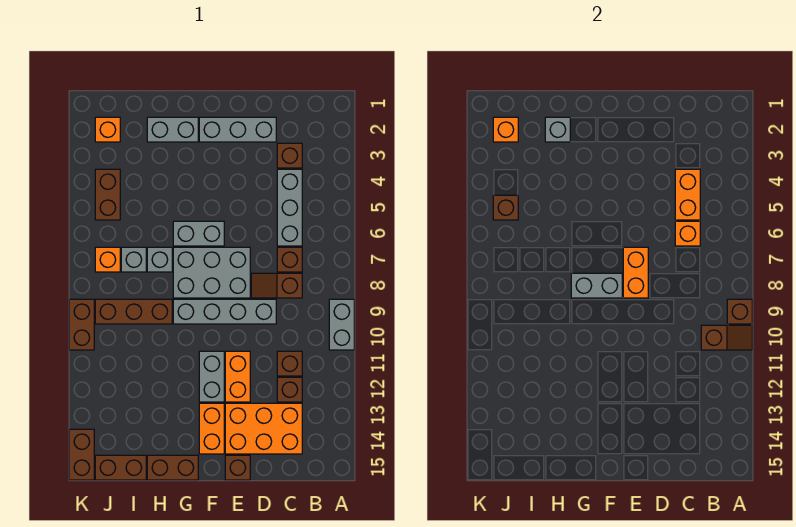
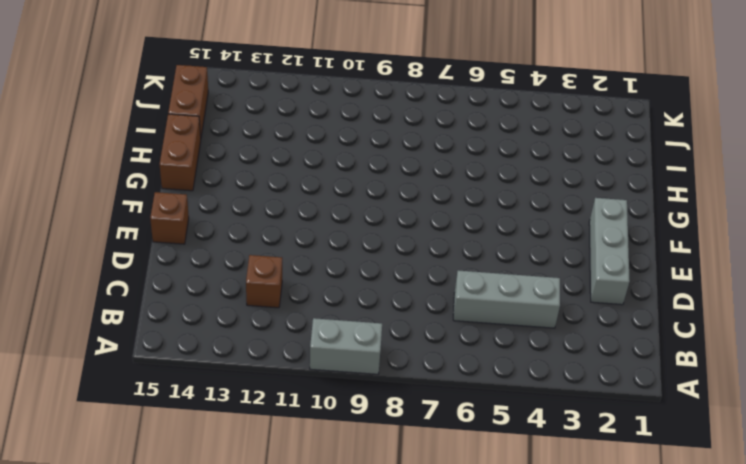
none -> brown brick C3 level 1
none -> brown brick C7 level 1
none -> brown slope C8:D8 level 1 top C
none -> brown brick C11 level 1

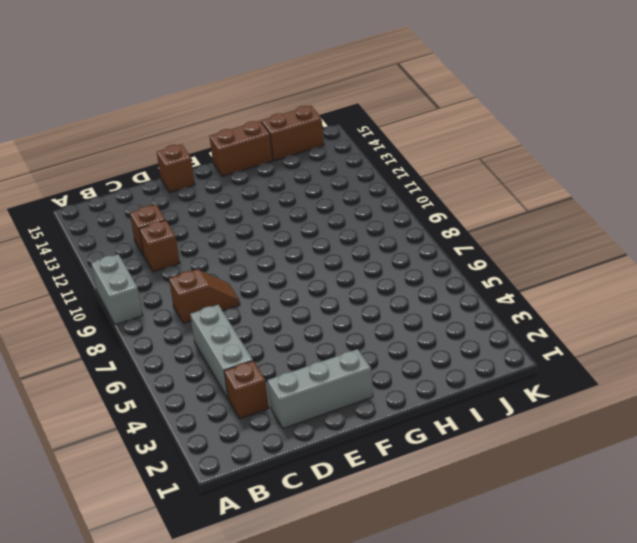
none -> brown brick C7 level 1
none -> orange brick C13:E14 level 1
none -> grey brick D9:G9 level 1
none -> grey brick E7:G8 level 1

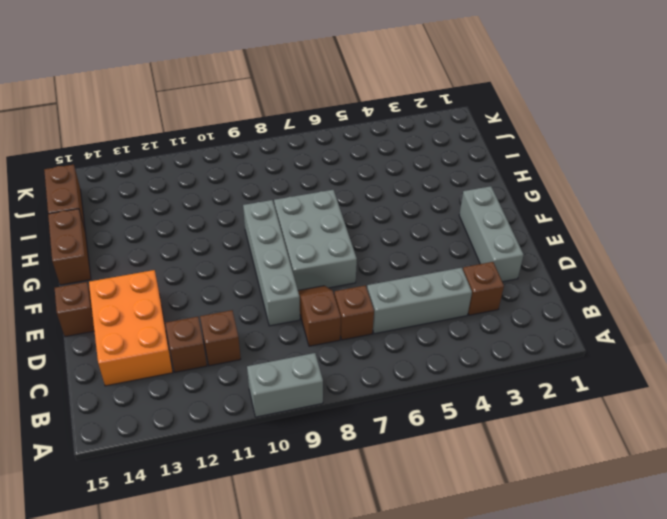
none -> orange brick E11:E12 level 1
none -> grey brick F6:G6 level 1
none -> grey brick F11:F12 level 1
none -> orange brick F13:F14 level 1

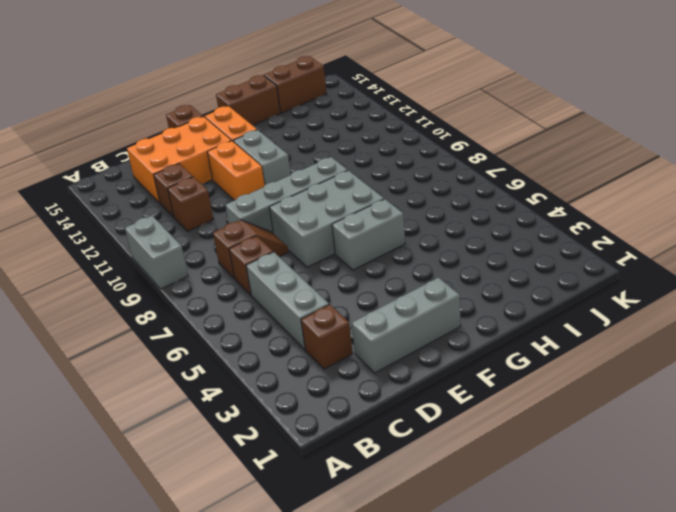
none -> grey brick G2:H2 level 1
none -> grey brick H7 level 1
none -> brown brick H9:J9 level 1
none -> grey brick I7 level 1

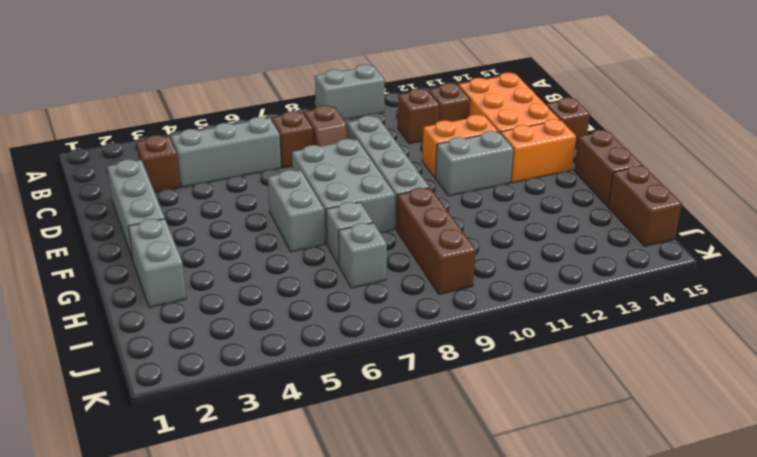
none -> orange brick J2 level 1
none -> brown brick J4:J5 level 1
none -> orange brick J7 level 1
none -> brown brick K9:K10 level 1

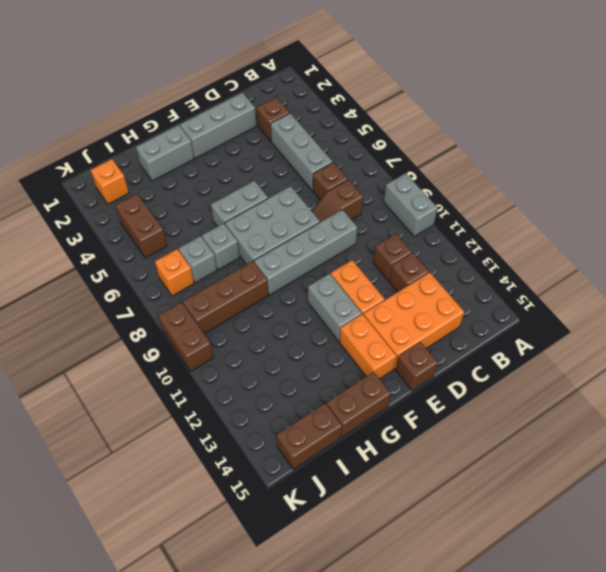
none -> brown brick K14:K15 level 1
none -> brown brick A9 level 2
none -> brown slope A10:B10 level 2 top B
none -> orange brick C4:C5 level 2

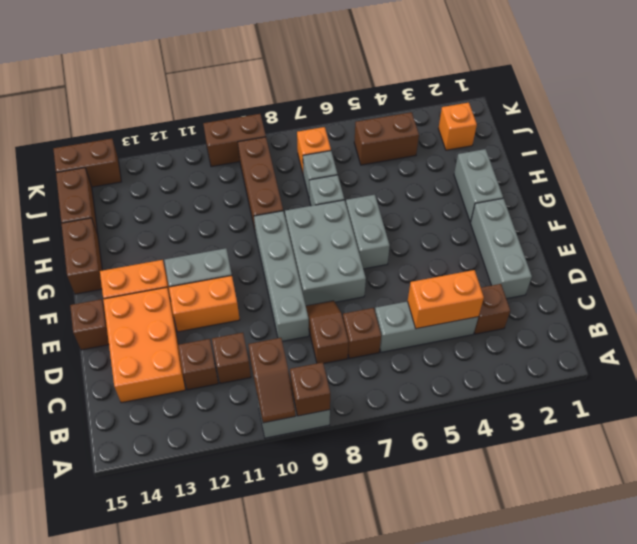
none -> orange brick C6 level 2
none -> orange brick E7:E8 level 2
none -> grey brick F8:G8 level 2
none -> grey brick H2 level 2

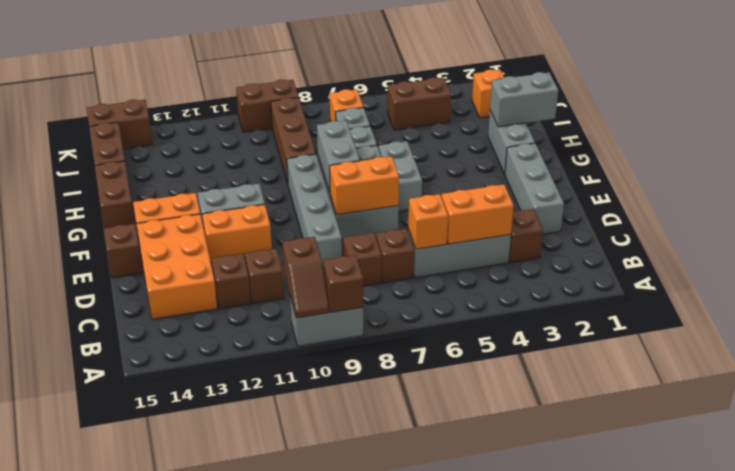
grey brick H1:H2 level 2 -> grey brick H2 level 2
none -> orange brick J2 level 2
none -> brown brick J5 level 2

